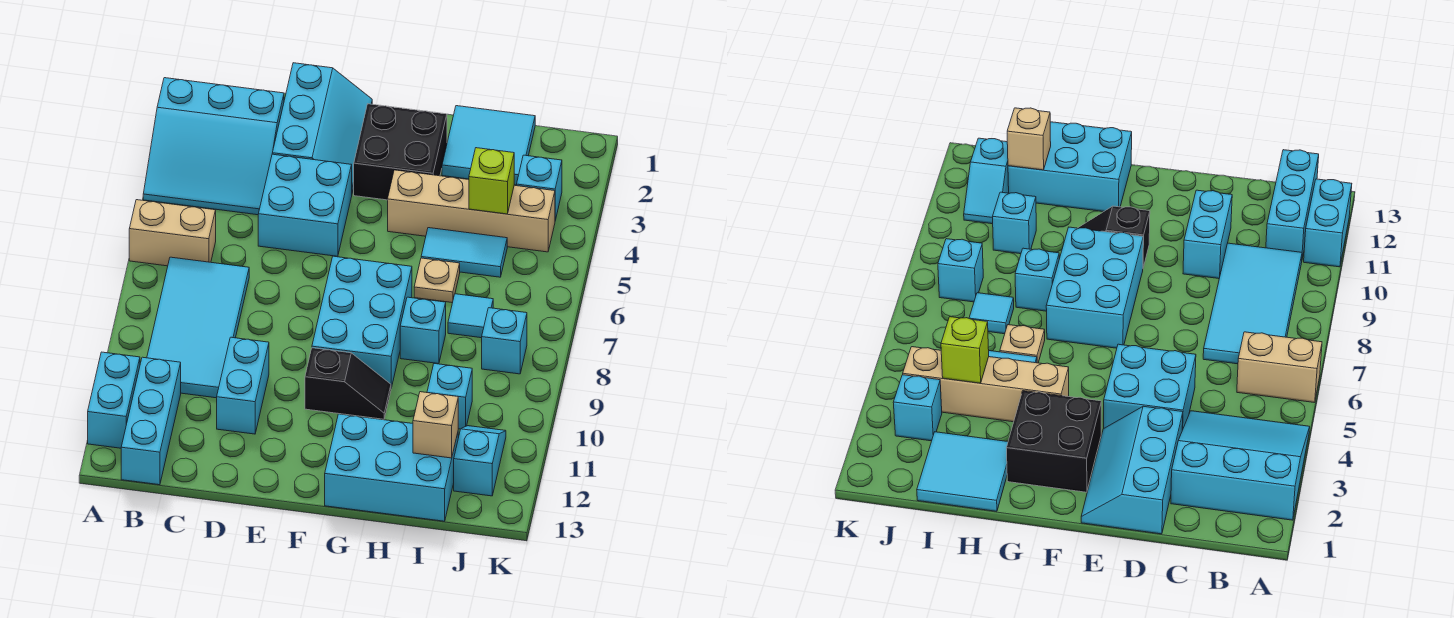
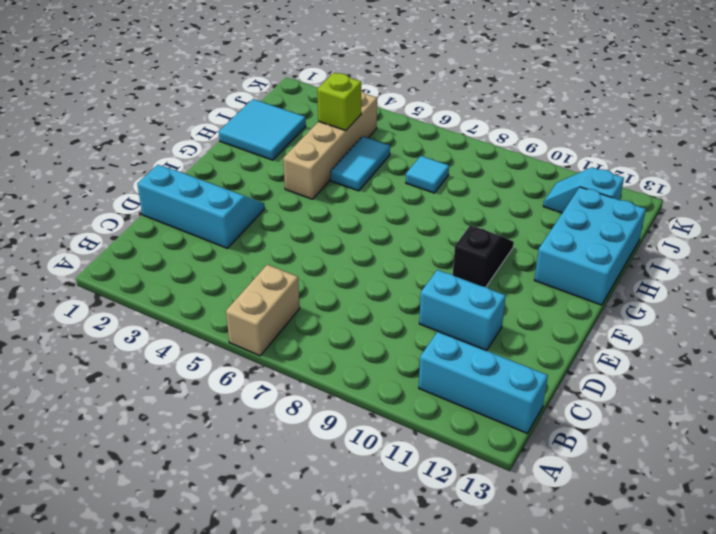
none -> cyan slope A2:C4 level 1 top 2
none -> cyan brick A11:A12 level 1
none -> cyan tile B7:C10 level 1

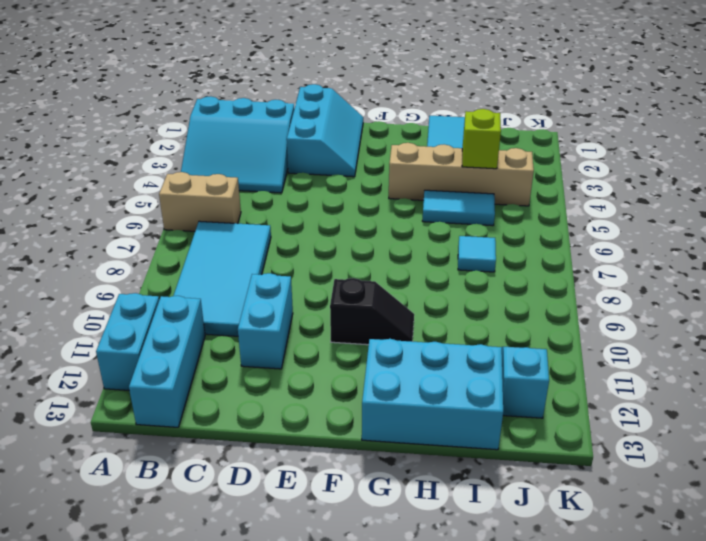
none -> cyan brick D4:E5 level 1
none -> black brick F2:G3 level 1
none -> cyan brick F7:G9 level 1

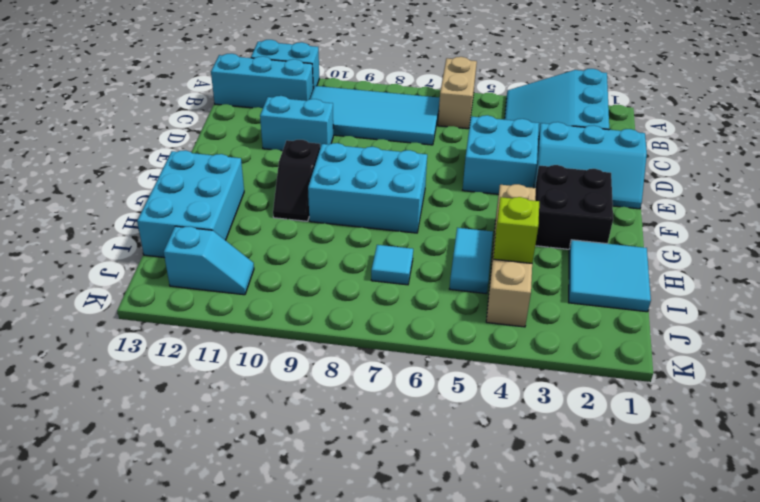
none -> tan plate H6 level 1
none -> cyan brick H8 level 1
none -> cyan brick I10 level 1

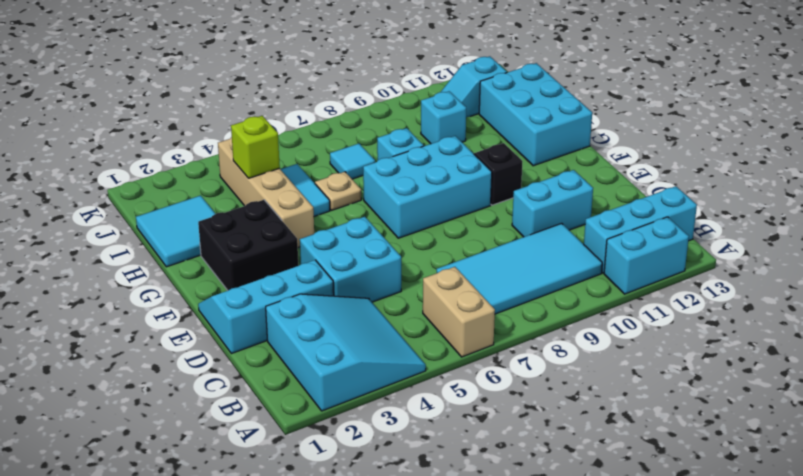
none -> cyan brick J3 level 1
none -> cyan brick J8 level 1
none -> tan brick I12 level 2

